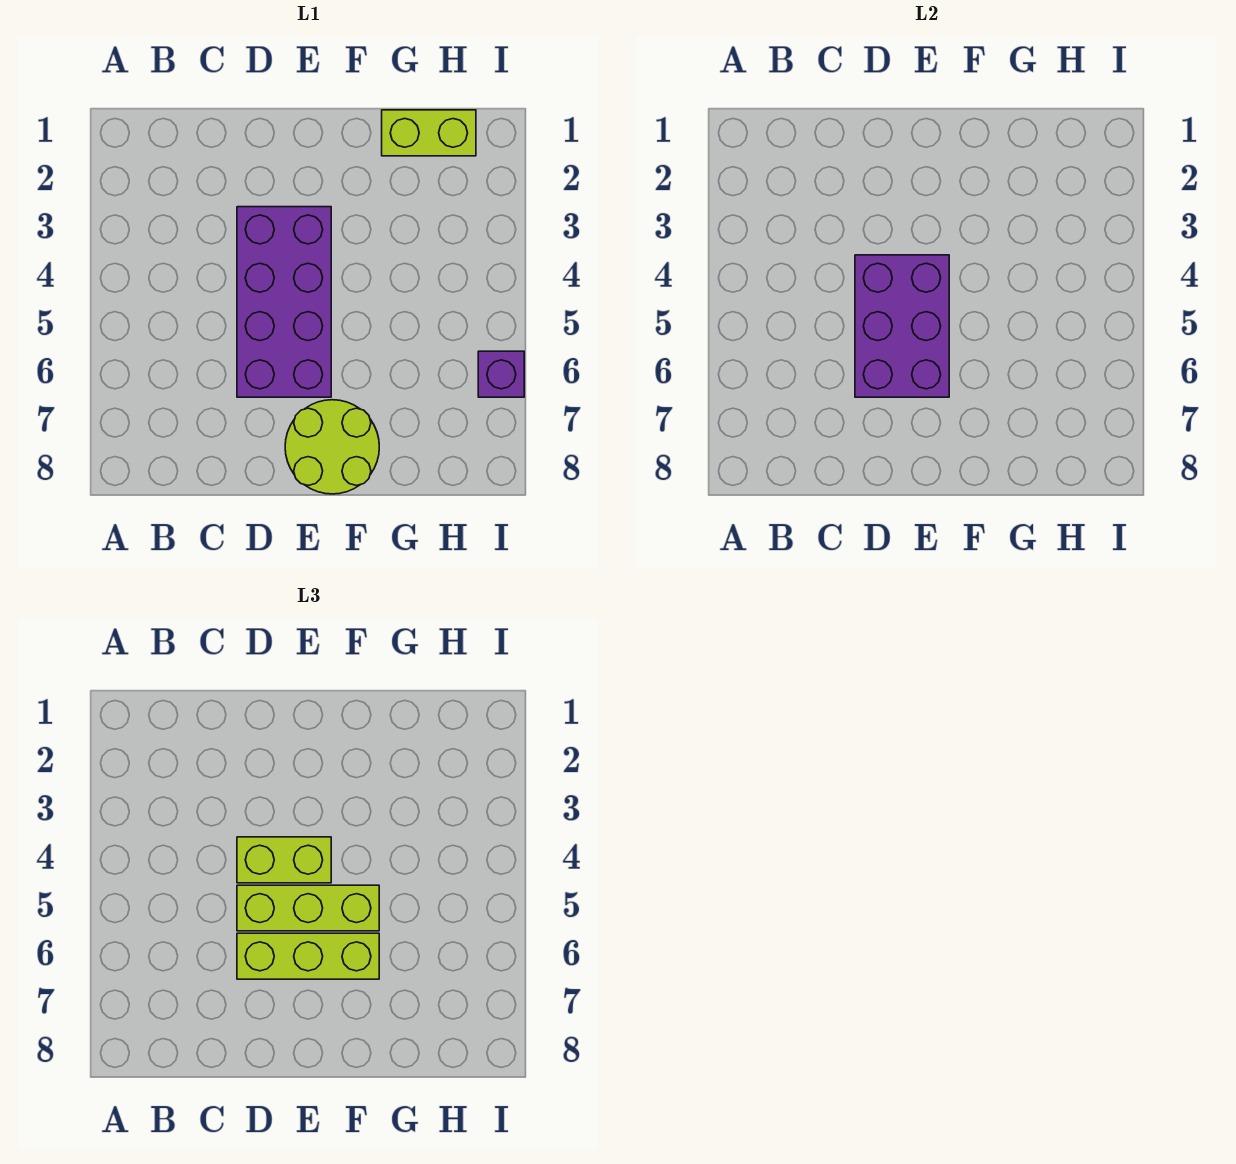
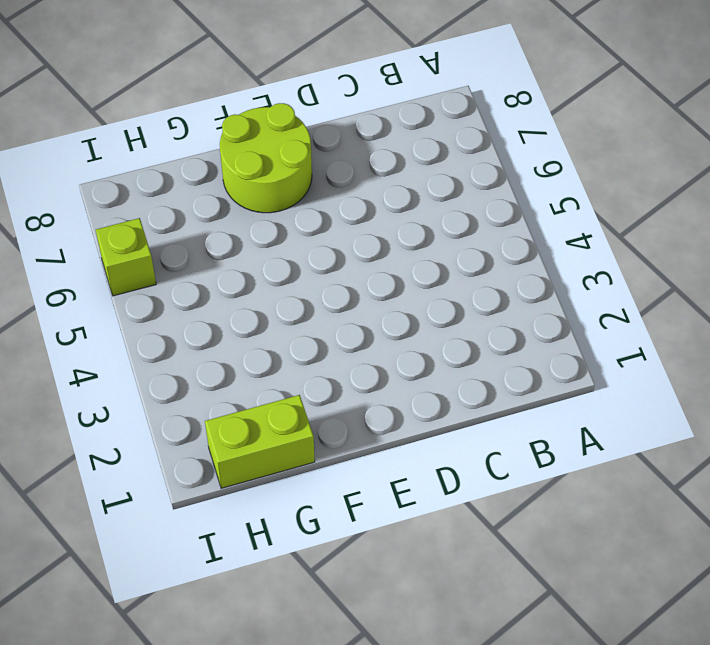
lime brick I6 level 1 -> purple brick I6 level 1
none -> purple brick D3:E6 level 1
none -> purple brick D4:E6 level 2

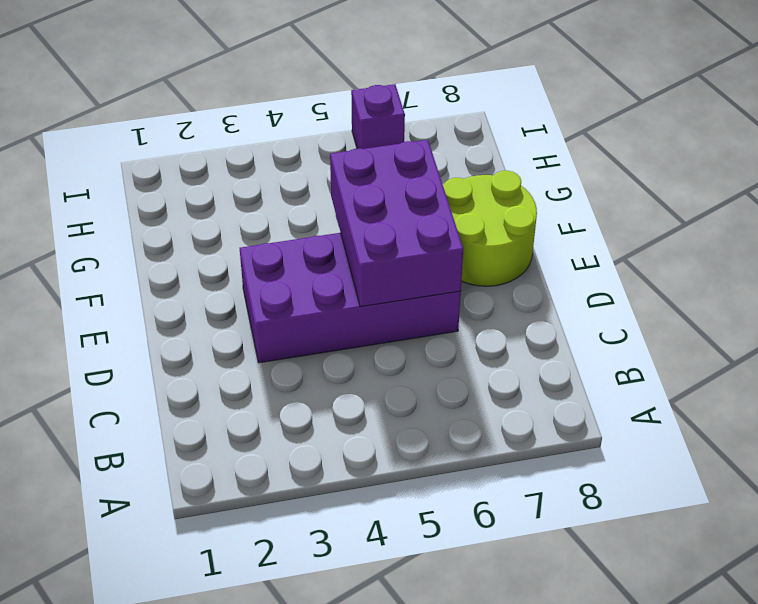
purple brick D5:F6 level 2 -> purple brick D4:E6 level 2
none -> lime brick G1:H1 level 1
none -> lime brick D4:E4 level 3

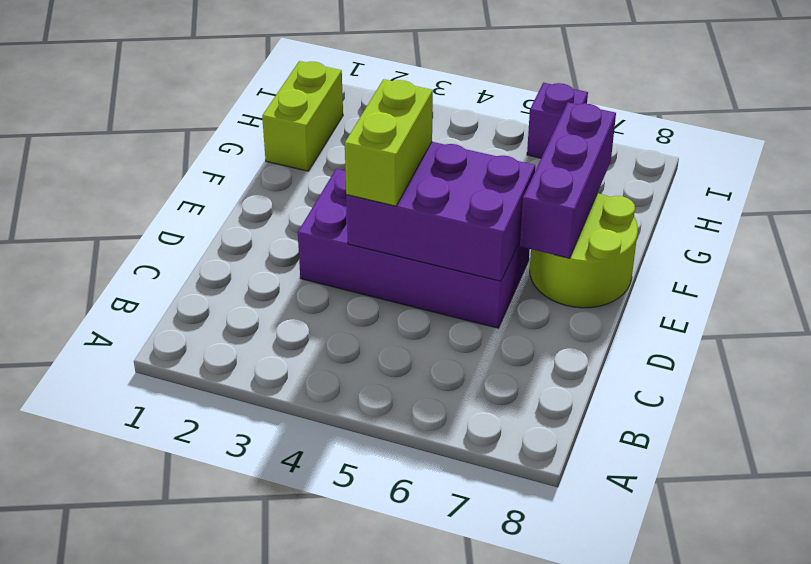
purple brick E7:G7 level 2 -> none
none -> lime brick D5:F5 level 3
none -> lime brick D6:F6 level 3

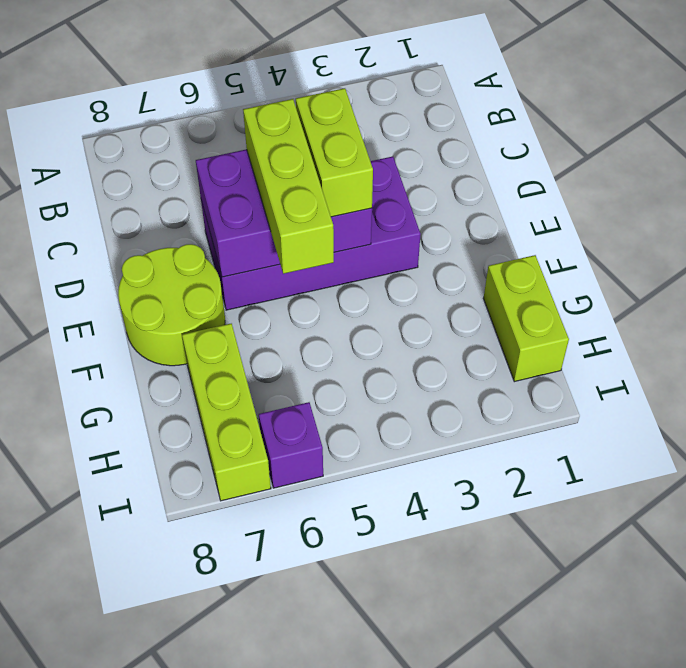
lime brick G7:I7 level 1 -> lime brick D6:F6 level 3

